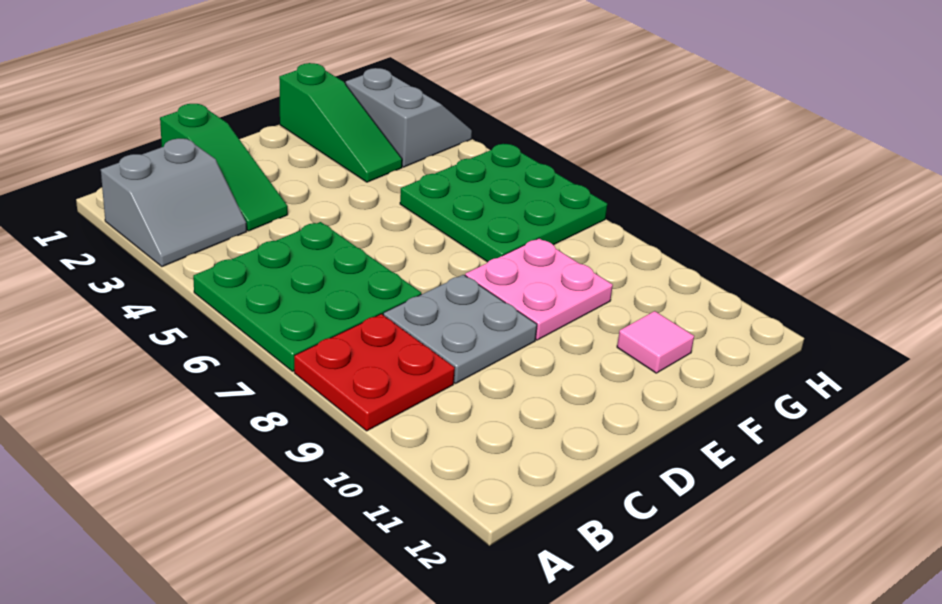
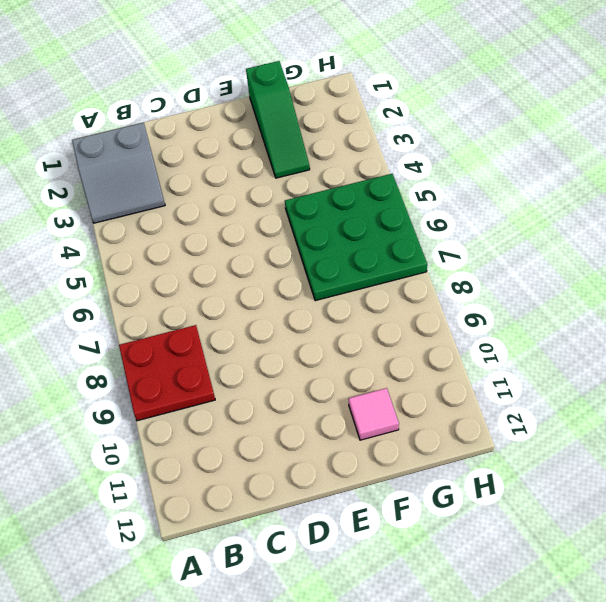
none -> green plate A5:C7 level 1
none -> green slope C1:C3 level 1 top 1

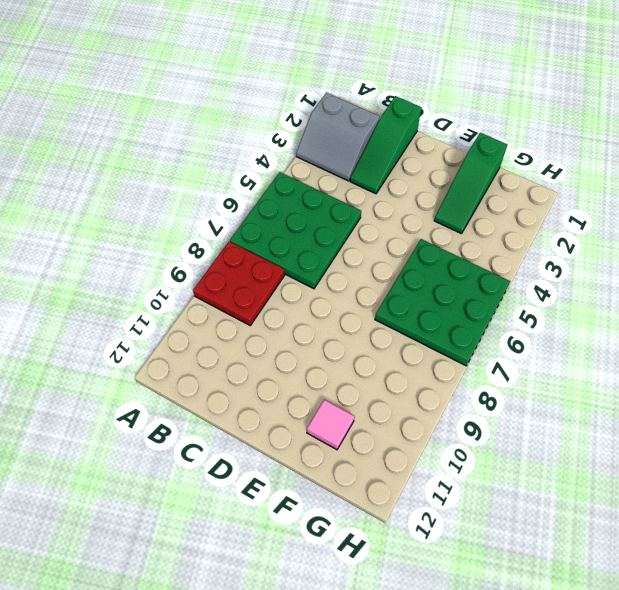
none -> grey plate C8:D9 level 1
none -> pink plate E8:F9 level 1

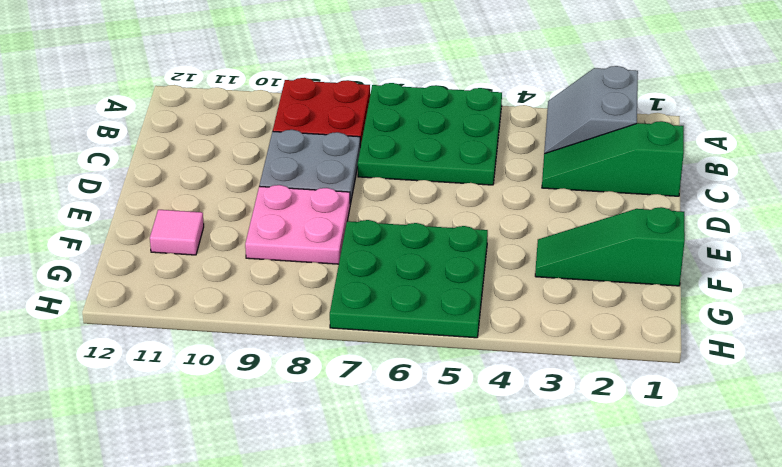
none -> grey slope G2:H3 level 1 top G

